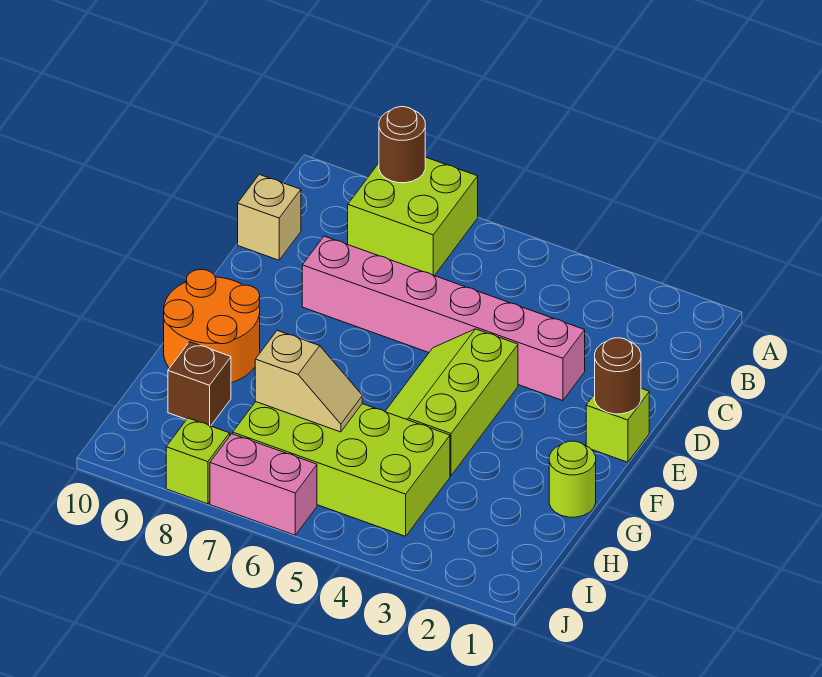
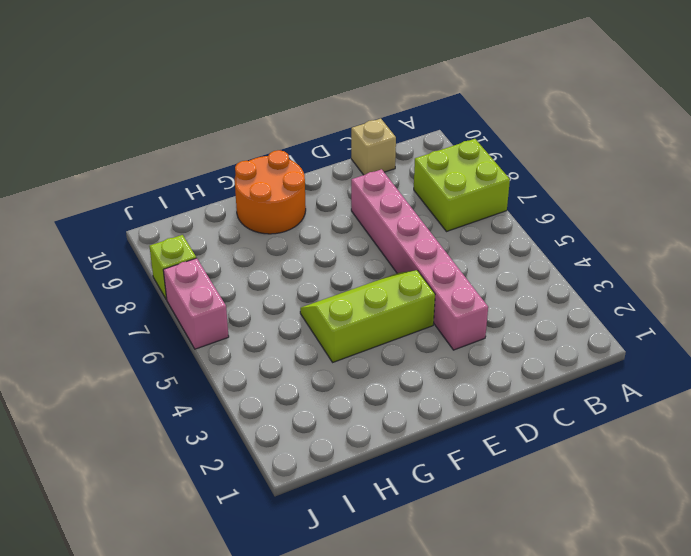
none -> lime brick E1 level 1
none -> lime round brick G1 level 1
none -> lime brick H4:I7 level 1

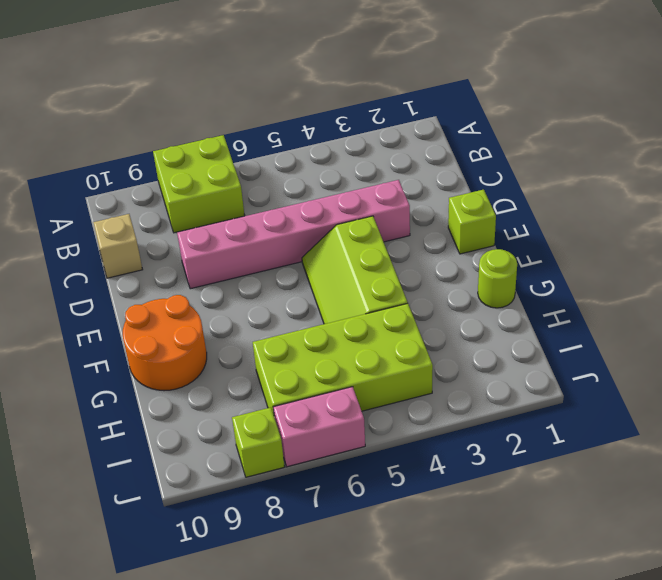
none -> brown brick H9 level 1
none -> brown round brick A8 level 2
none -> brown round brick E1 level 2

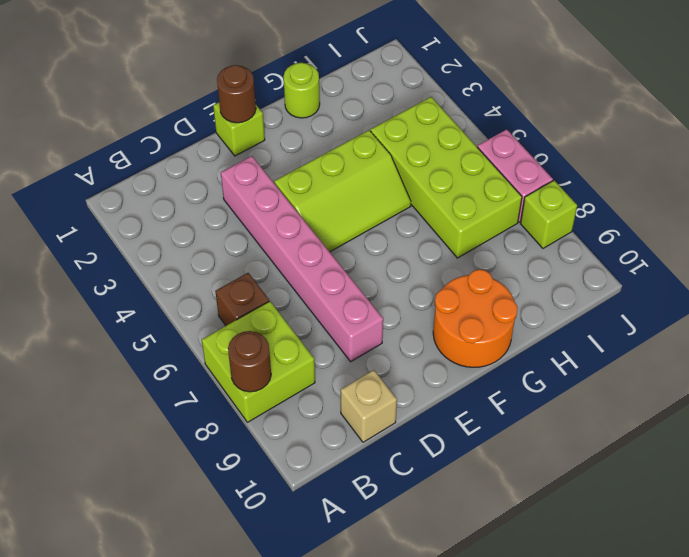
brown brick B6 level 1 -> brown brick H9 level 1
none -> tan slope H6:H7 level 2 top 7

